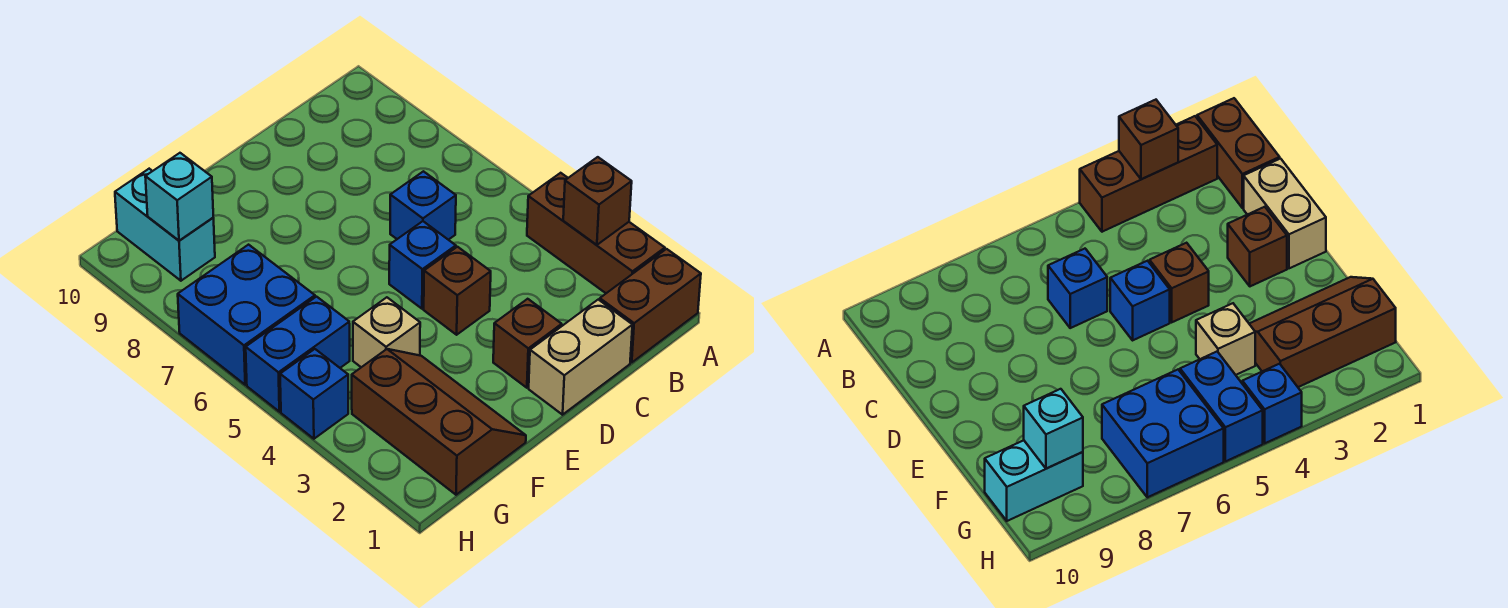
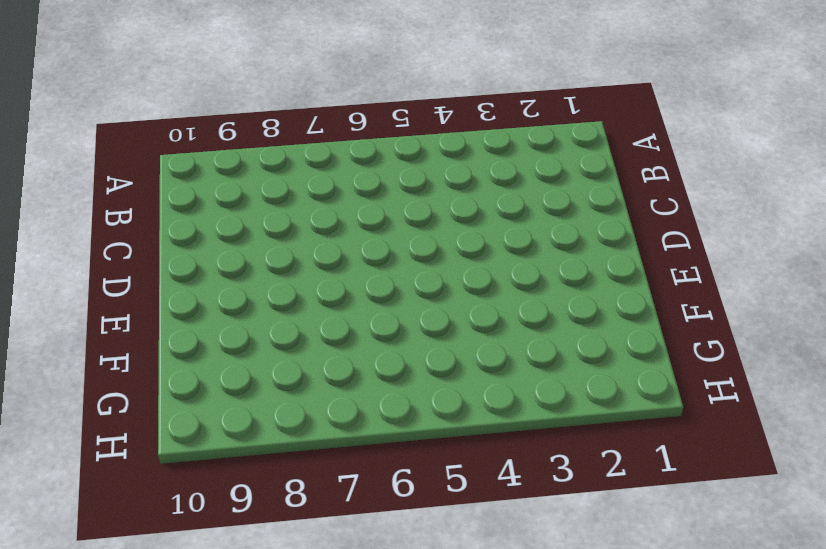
none -> brown brick A1:B1 level 1
none -> brown brick A2:A4 level 1
none -> tan brick C1:D1 level 1

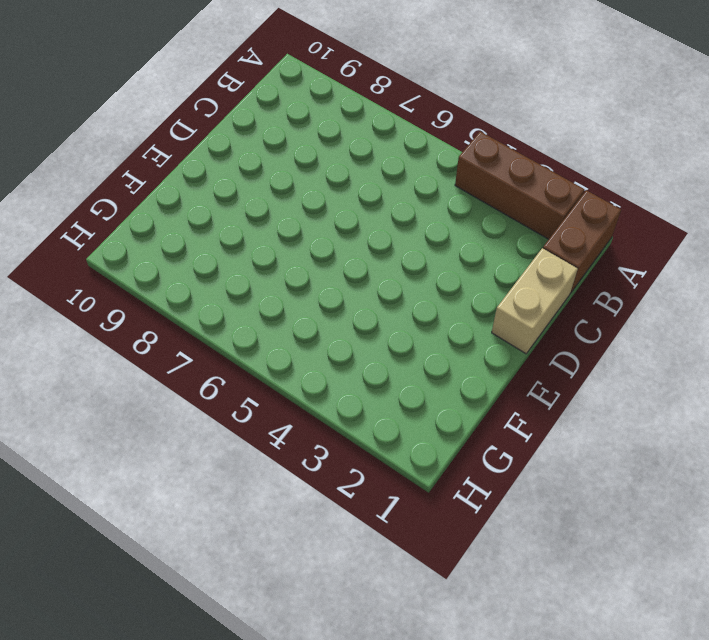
none -> blue brick C6 level 1
none -> brown brick D2 level 1
none -> brown brick D4 level 1

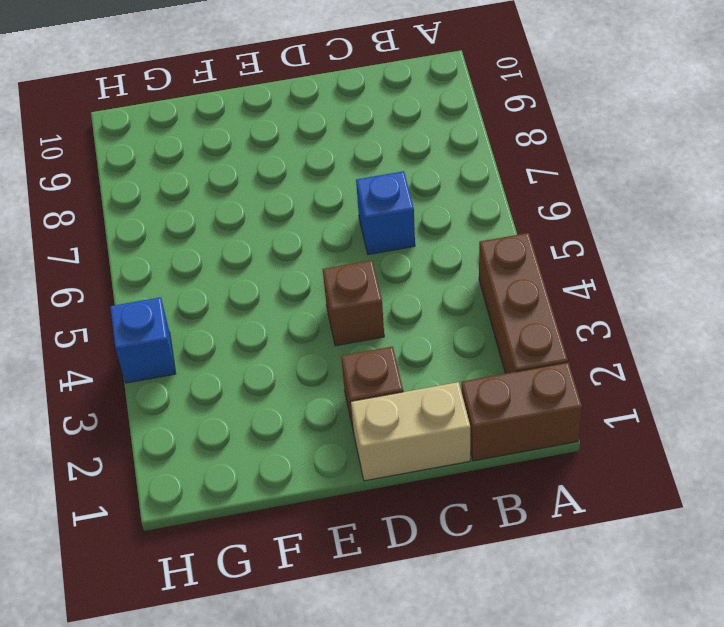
none -> blue brick D5 level 1
none -> brown slope F1:G3 level 1 top G
none -> tan brick F4 level 1

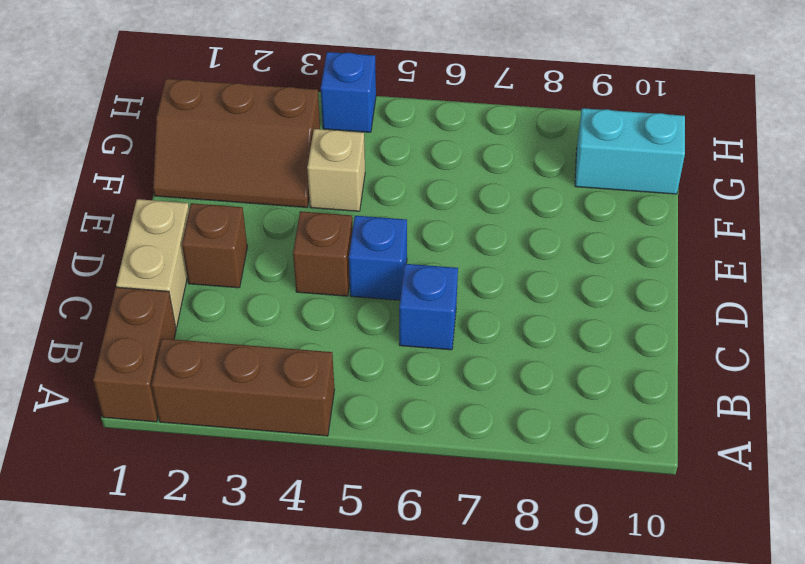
none -> blue brick G5:H5 level 1
none -> blue brick G6:H7 level 1
none -> brown brick A3 level 2

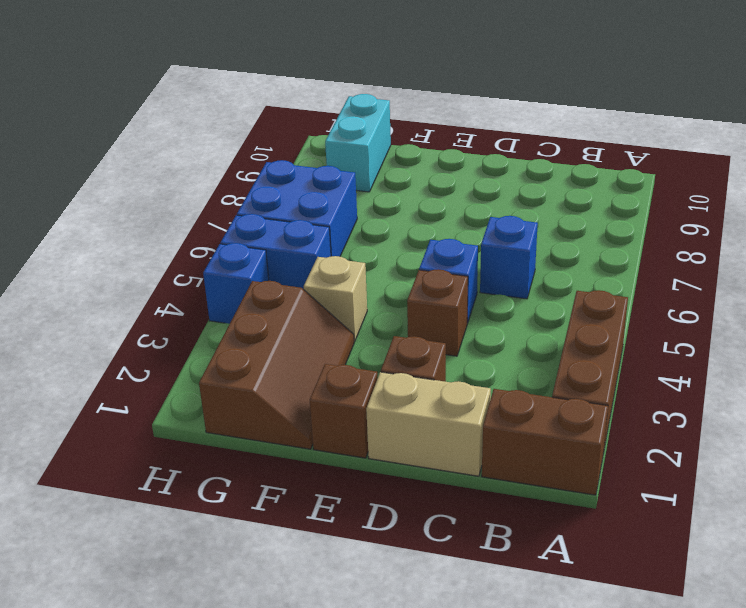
brown brick E1 level 1 -> brown brick A3 level 2
none -> cyan brick G9 level 2

